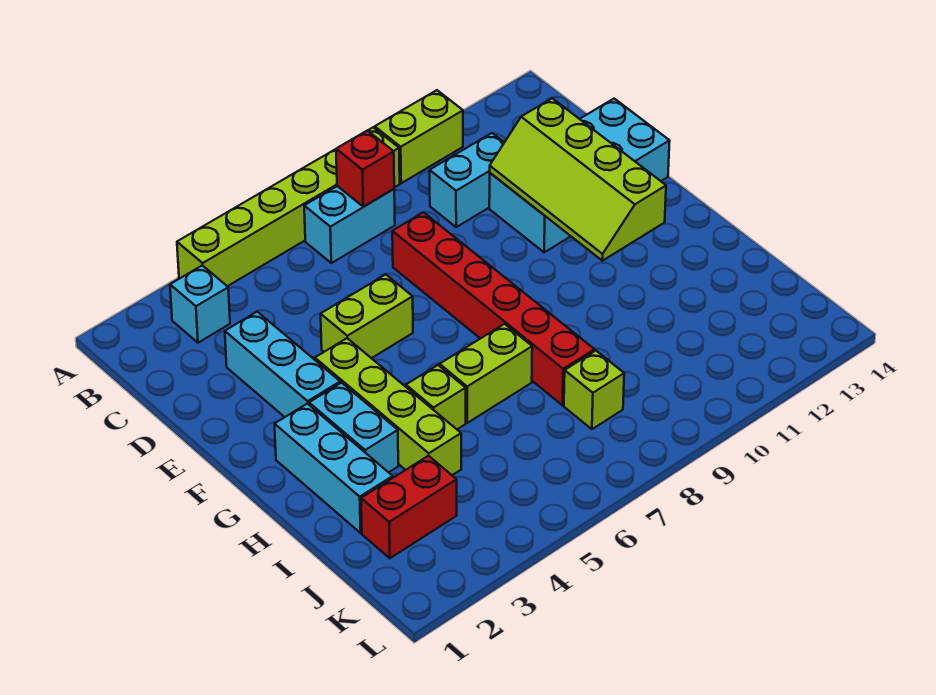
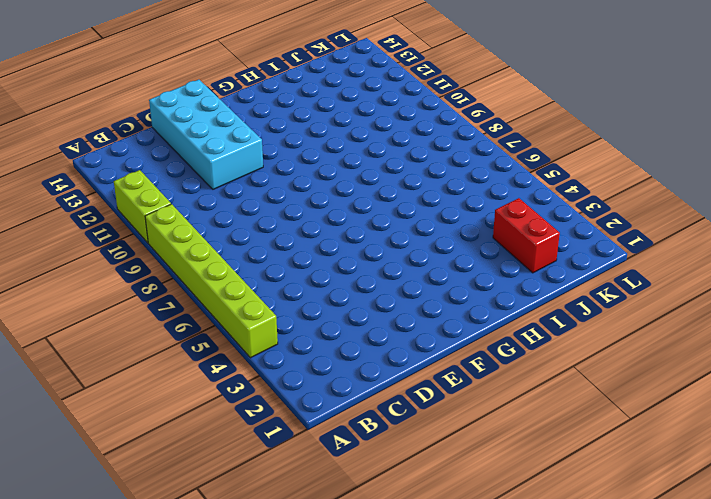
none -> cyan brick B3 level 1
none -> cyan brick B7:B8 level 1
none -> cyan brick C10:C11 level 1

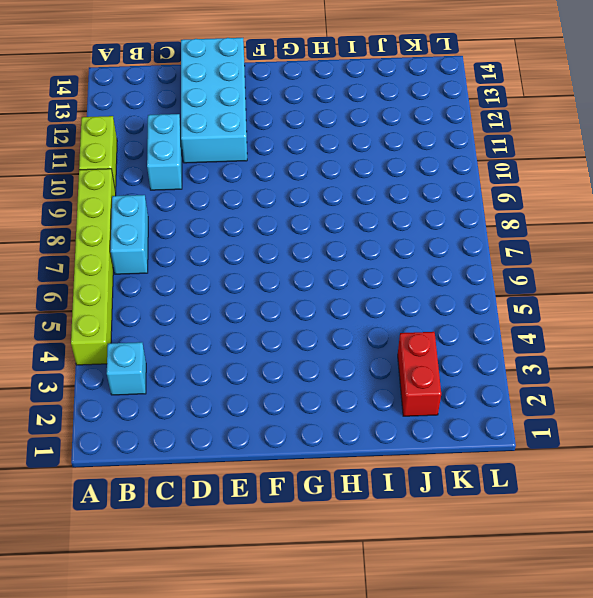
none -> cyan brick D3:F3 level 1
none -> red brick D8:I8 level 1
none -> lime brick E5:E6 level 1

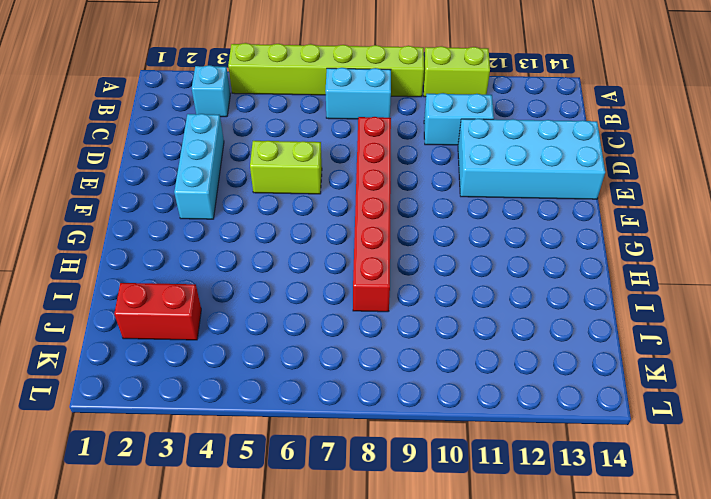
none -> lime brick F4:I4 level 1
none -> cyan brick G2:I2 level 1
none -> cyan brick G3:H3 level 1

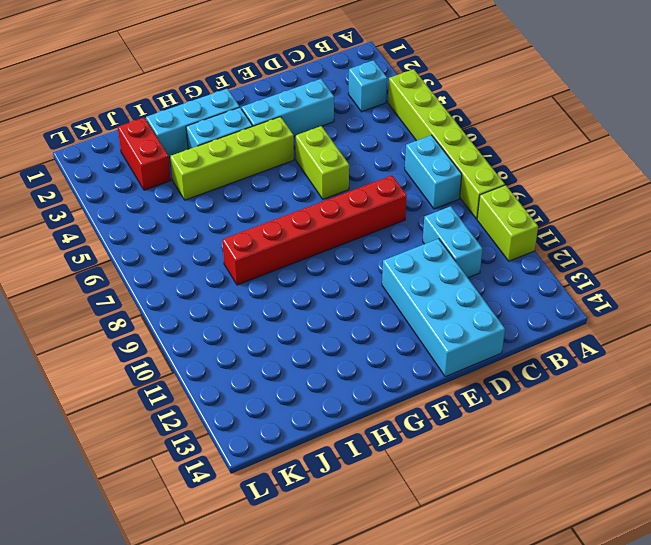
none -> lime brick H5 level 1
none -> lime brick H6:H7 level 1
none -> lime brick J8 level 1

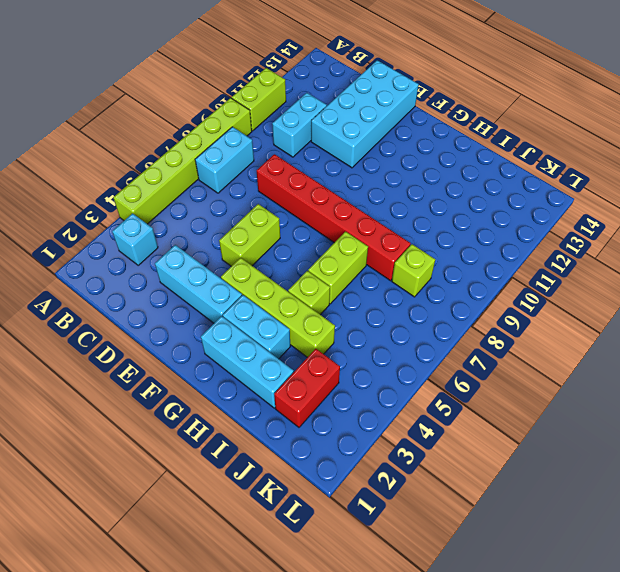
none -> red brick B8 level 2
none -> lime slope D11:G12 level 2 top 12

